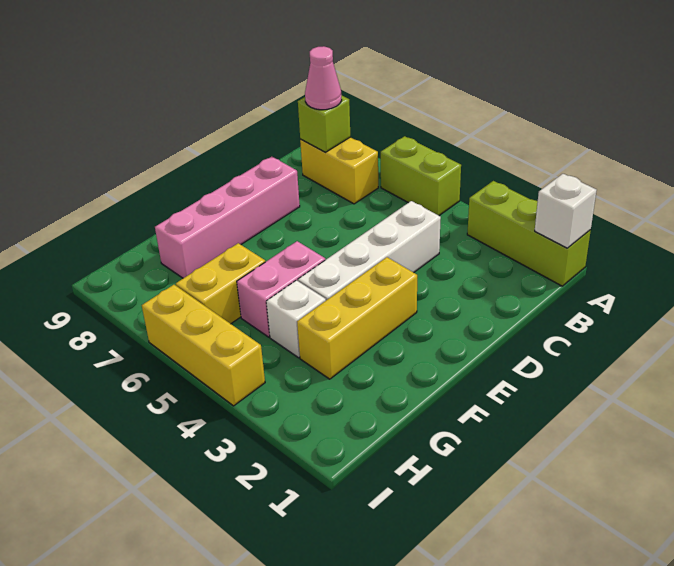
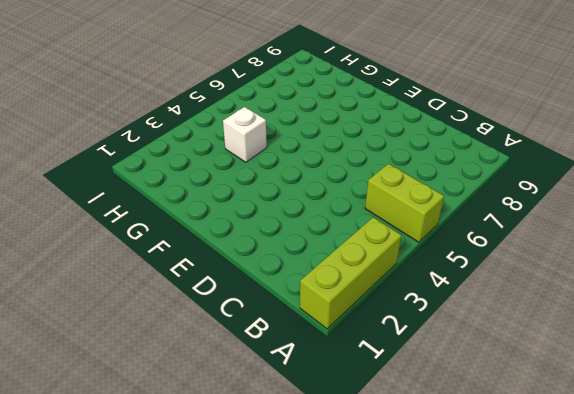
lime brick A5:B5 level 1 -> lime brick A5:A6 level 1
none -> yellow brick B7:B8 level 1
none -> white brick C4:F4 level 1
none -> pink brick D8:G8 level 1

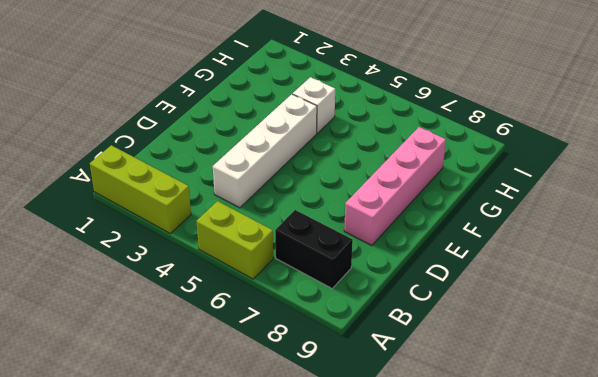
black brick B7:B8 level 1 -> yellow brick B7:B8 level 1
none -> yellow brick E3:G3 level 1
none -> pink brick F5:G5 level 1
none -> yellow brick G6:H6 level 1

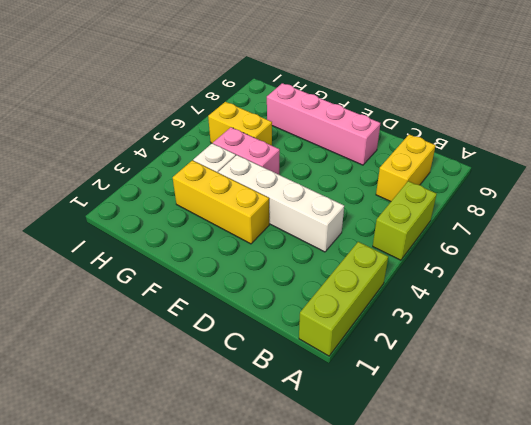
none -> yellow brick I4:I6 level 1
none -> white brick A1 level 2
none -> lime brick B8 level 2

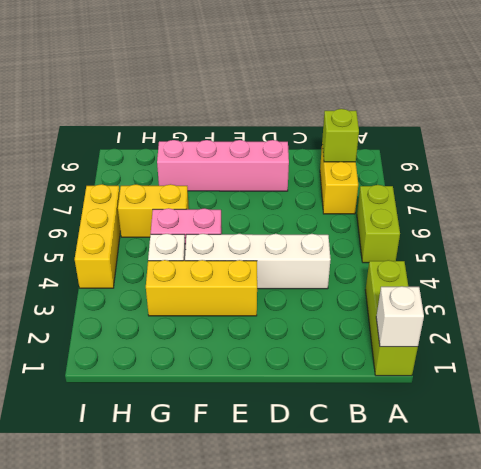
none -> pink cone B8 level 3

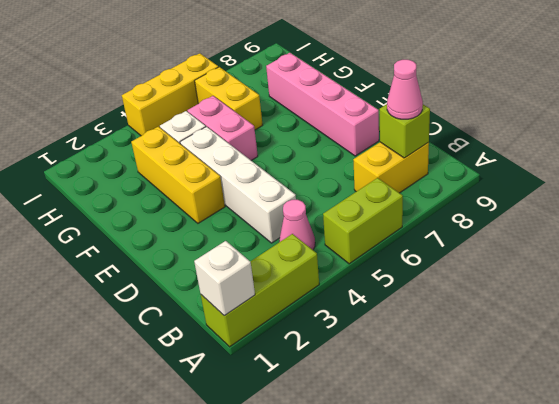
pink cone B4 level 1 -> none

